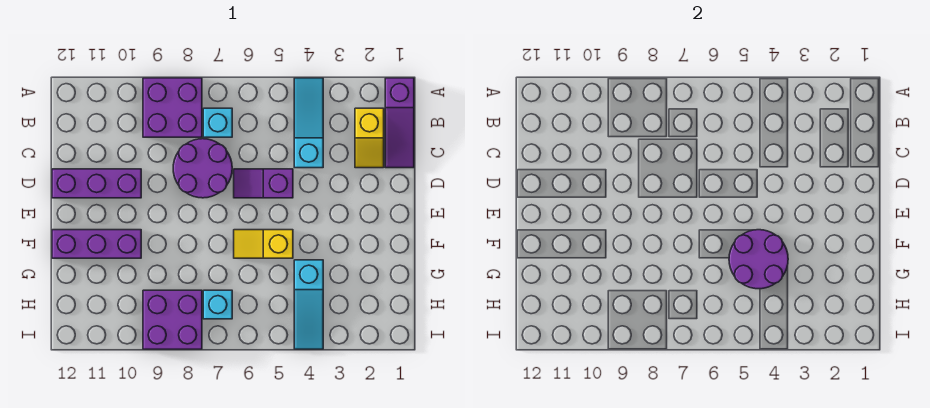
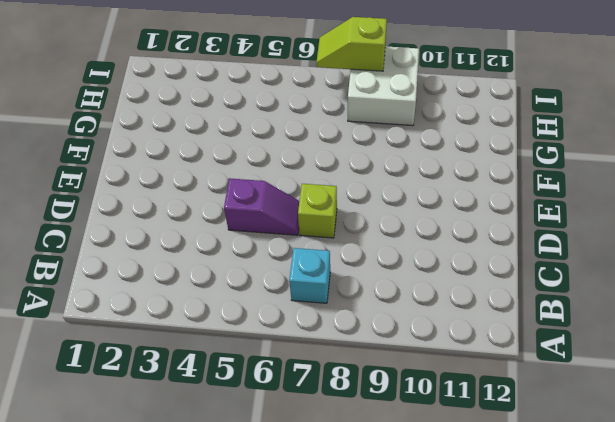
lime brick D7 level 1 -> purple round brick C7:D8 level 1
white brick H8:I9 level 1 -> purple brick H8:I9 level 1
lime slope I7:I8 level 2 top 8 -> none
none -> purple slope A1:C1 level 1 top A
none -> cyan slope A4:C4 level 1 top C
none -> purple brick A8:B9 level 1

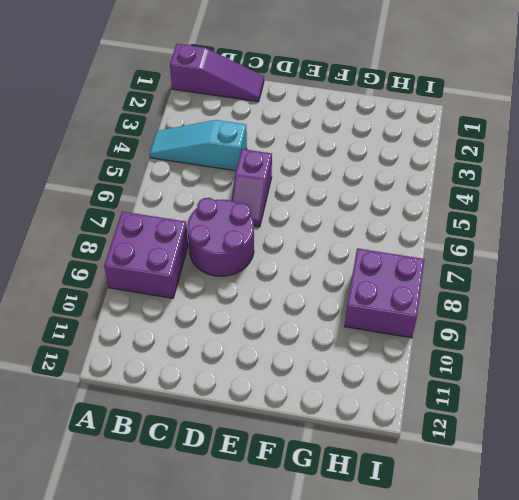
none -> yellow slope B2:C2 level 1 top B
none -> cyan brick B7 level 1
none -> purple brick D10:D12 level 1

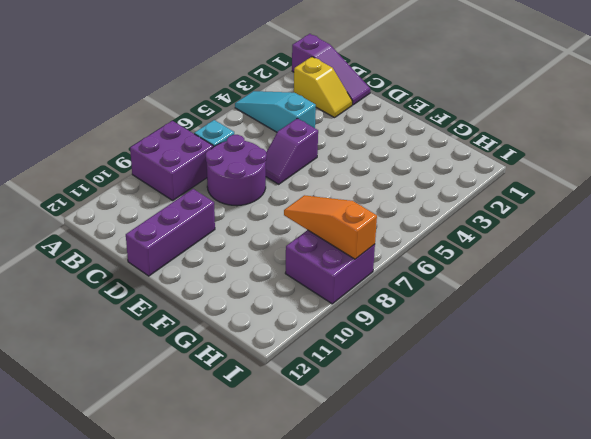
orange slope G8:I8 level 2 top I -> none
none -> yellow slope F5:F6 level 1 top 5
none -> purple brick F10:F12 level 1
none -> cyan slope G4:I4 level 1 top G

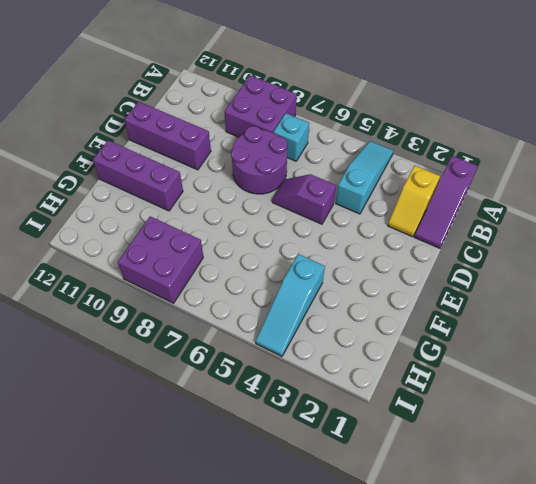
none -> yellow slope F5:F6 level 1 top 5
none -> cyan brick H7 level 1
none -> purple round brick F4:G5 level 2

